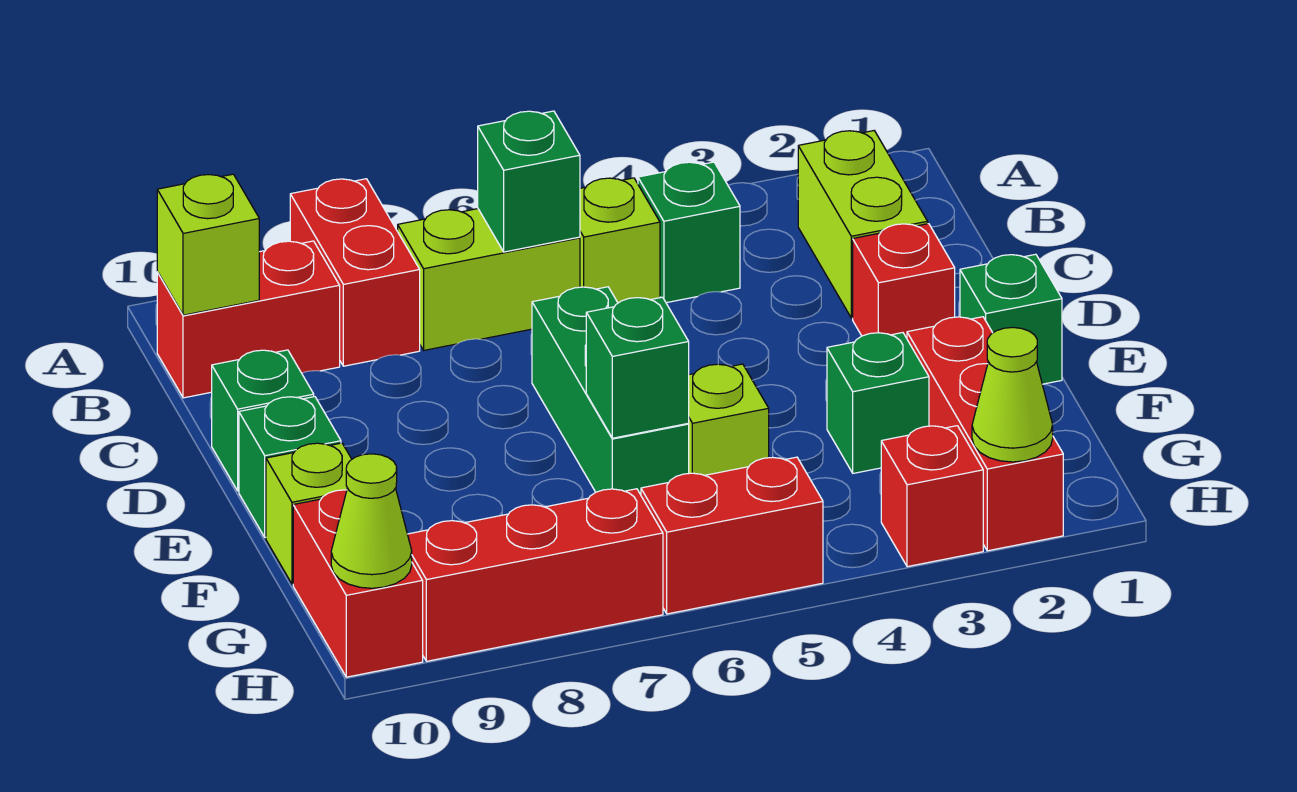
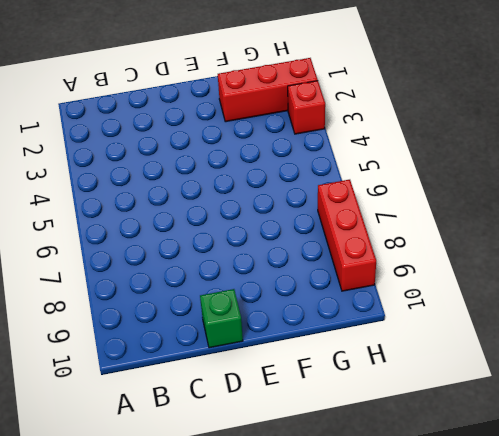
none -> red brick A8:B8 level 1
none -> lime brick B2:C2 level 1
none -> green brick B4 level 1

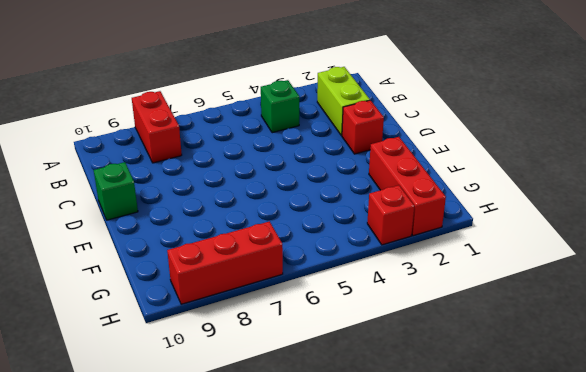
none -> lime brick B5 level 1
none -> lime brick B6:B7 level 1
none -> red brick B9:B10 level 1

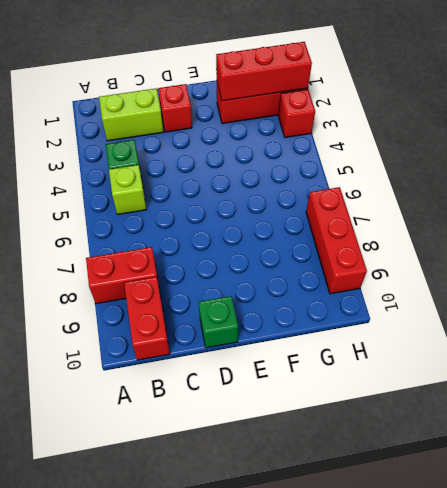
red brick F2:H2 level 2 -> lime cone H2 level 2
none -> lime brick B6:B7 level 1
none -> green brick D6:F6 level 1
none -> green brick E1 level 1

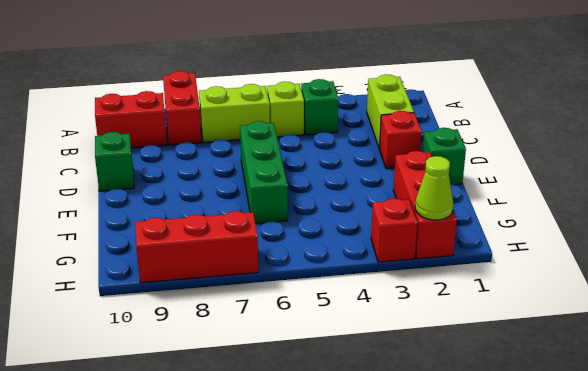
none -> green brick E10 level 1
none -> green brick F3 level 1
none -> lime brick F5 level 1

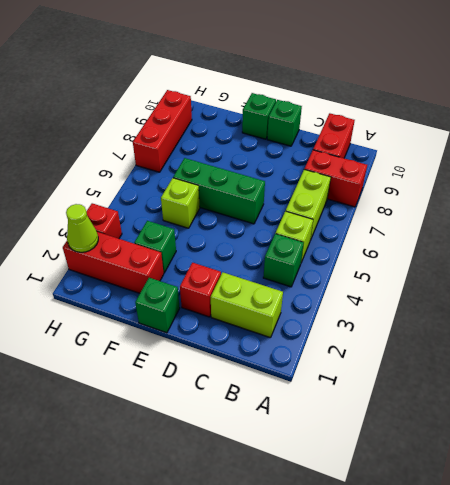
none -> lime brick F10 level 1
none -> red brick G10:H10 level 1
none -> red brick H5:H6 level 1

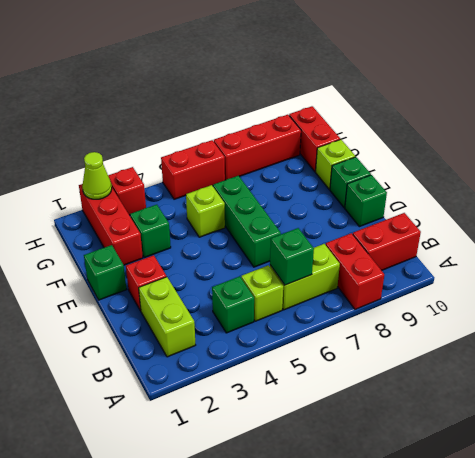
none -> lime brick B10 level 2
none -> green brick F6 level 2
none -> lime cone H10 level 2

